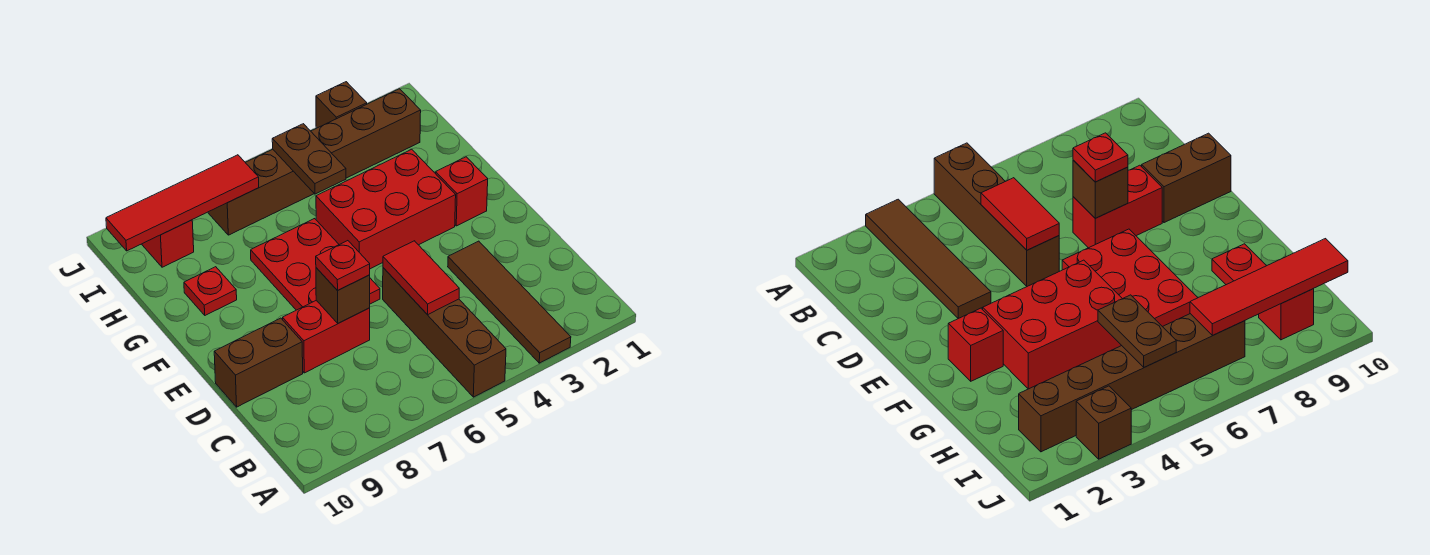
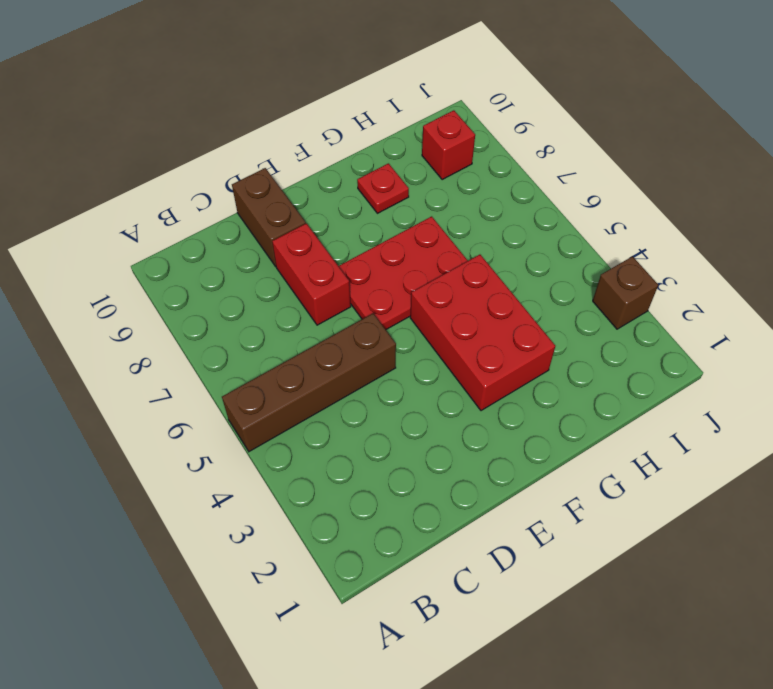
none -> brown tile A3:D3 level 1
none -> red brick F2 level 1
none -> brown brick I2:I7 level 1

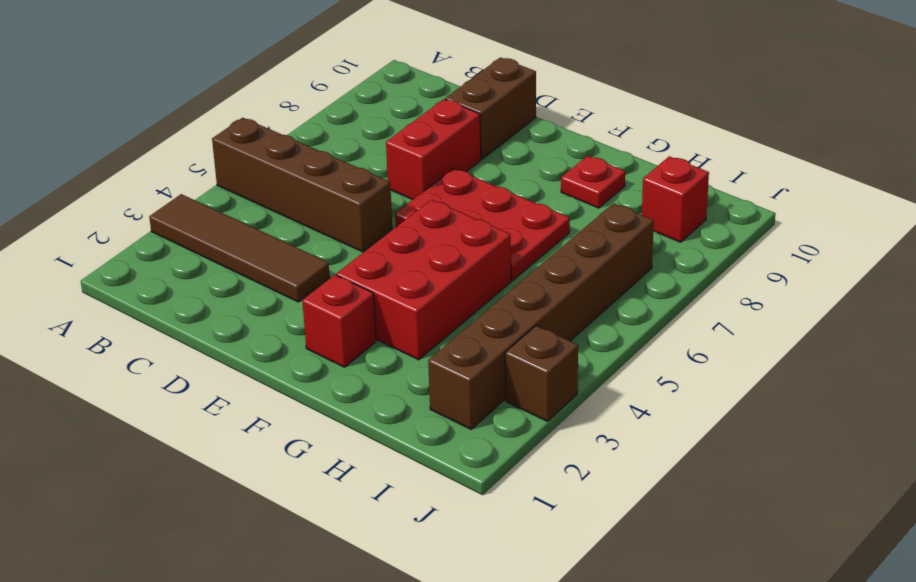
none -> red tile C5:D5 level 2
none -> brown brick D7 level 2
none -> brown plate H5:I5 level 2

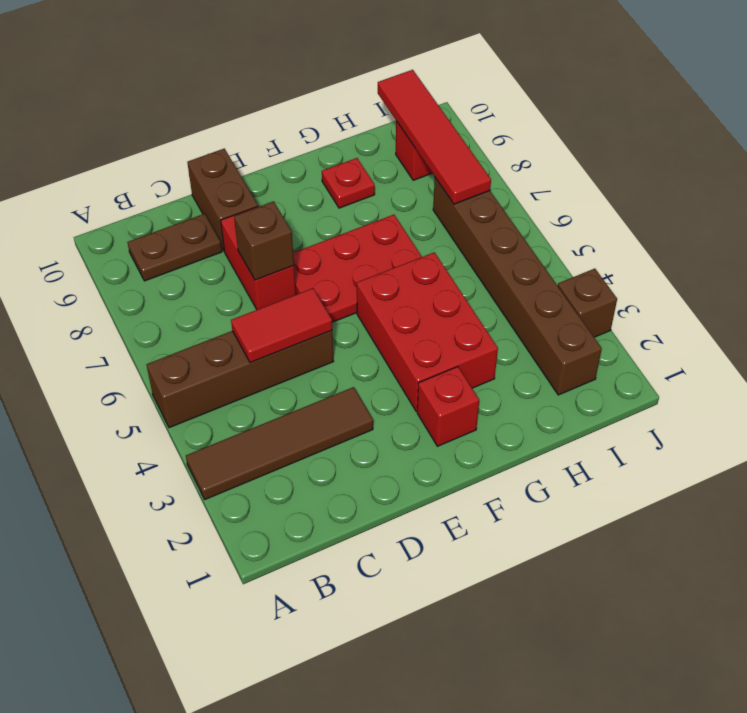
brown plate B9:C9 level 1 -> brown plate H5:I5 level 2
none -> red plate D7 level 3

